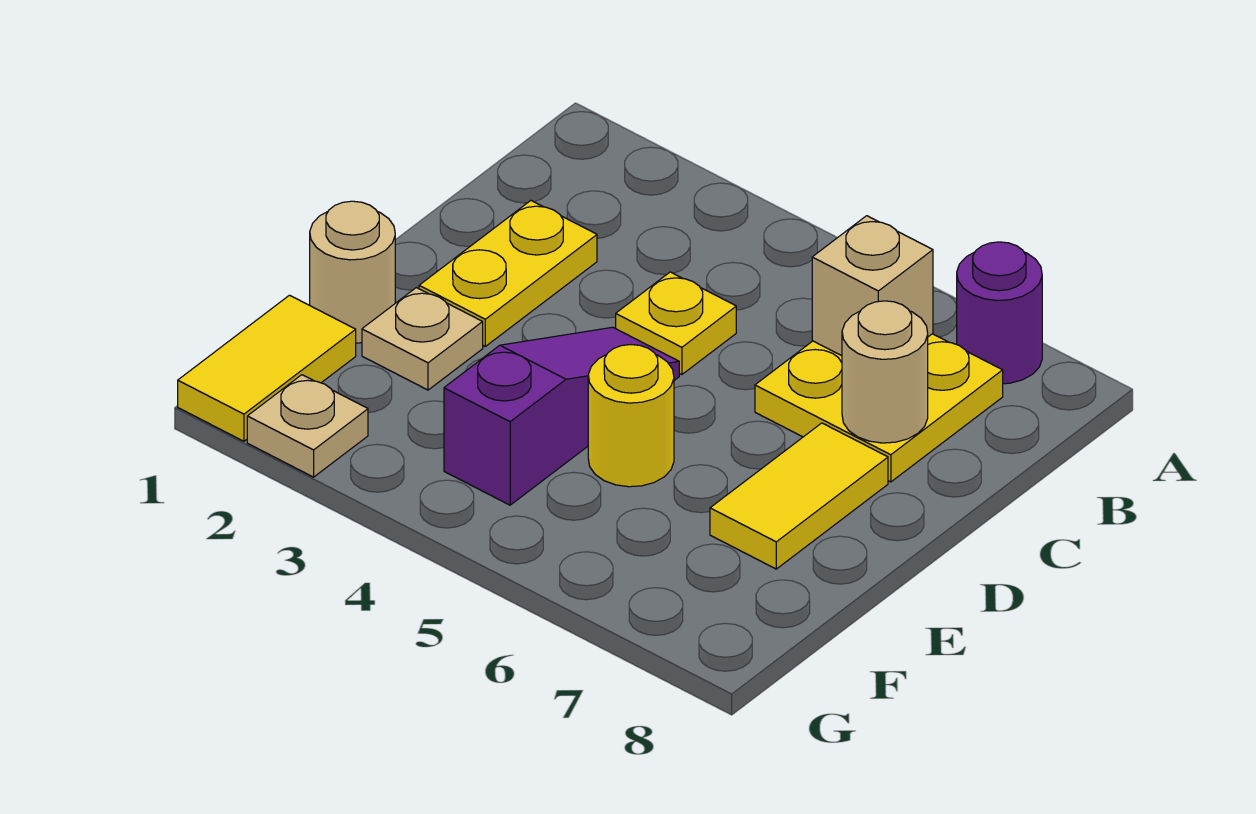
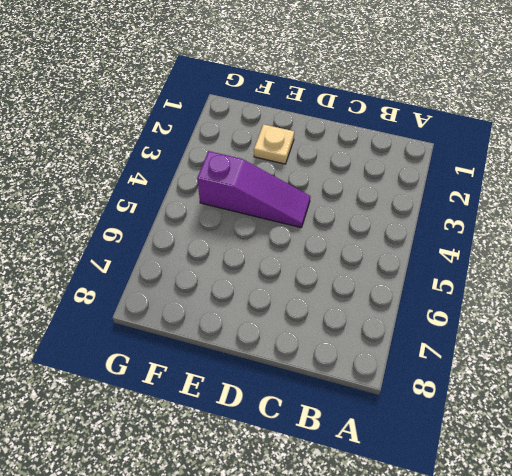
none -> purple round brick A7 level 1
none -> yellow plate B6:C7 level 1
none -> yellow plate C2:D2 level 1

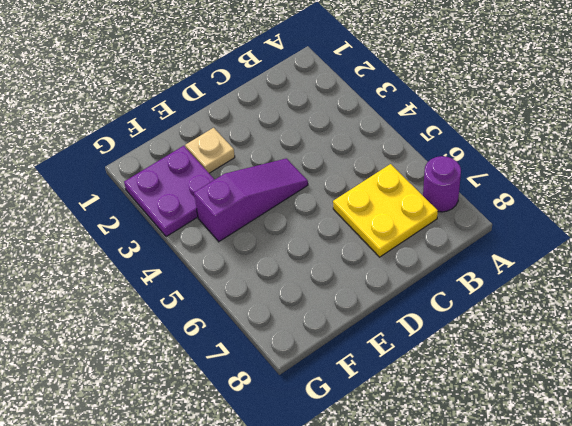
purple plate F2:G3 level 1 -> tan plate G2 level 1
none -> yellow plate C2:D2 level 1
none -> yellow plate C4 level 1
none -> yellow tile D7:E7 level 1

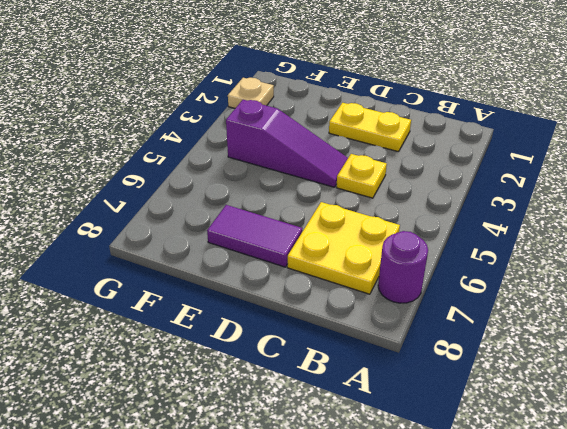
purple tile D7:E7 level 1 -> yellow tile D7:E7 level 1
none -> tan round brick E1 level 1
none -> tan plate E2 level 1
none -> yellow round brick E5 level 1

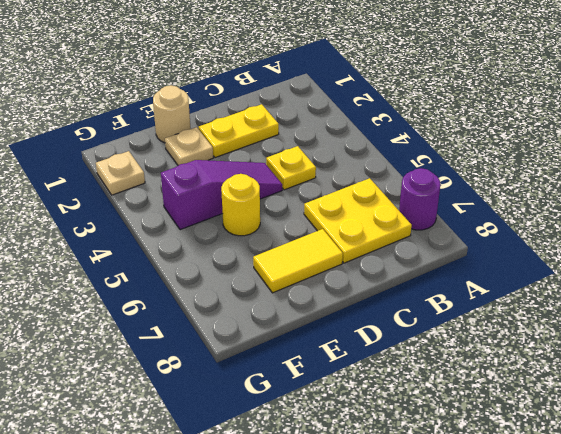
none -> yellow tile F1:G1 level 1
none -> tan brick B6 level 2
none -> tan round brick C7 level 2

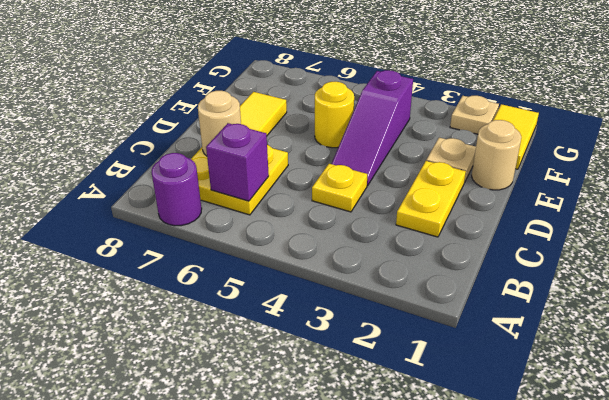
purple brick B6 level 2 -> tan brick B6 level 2

